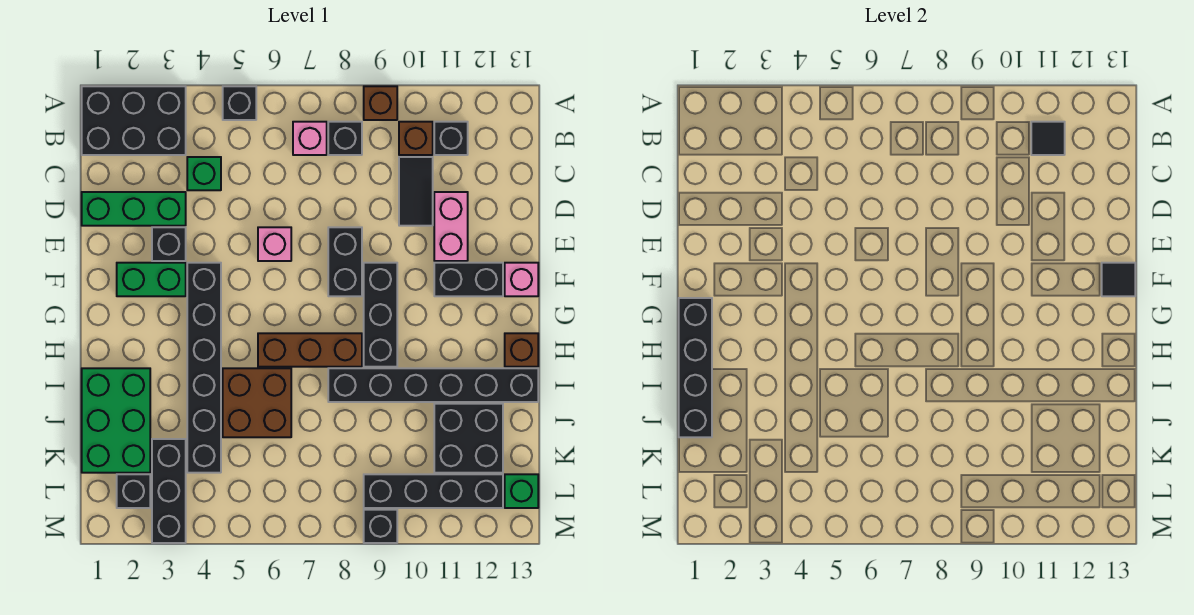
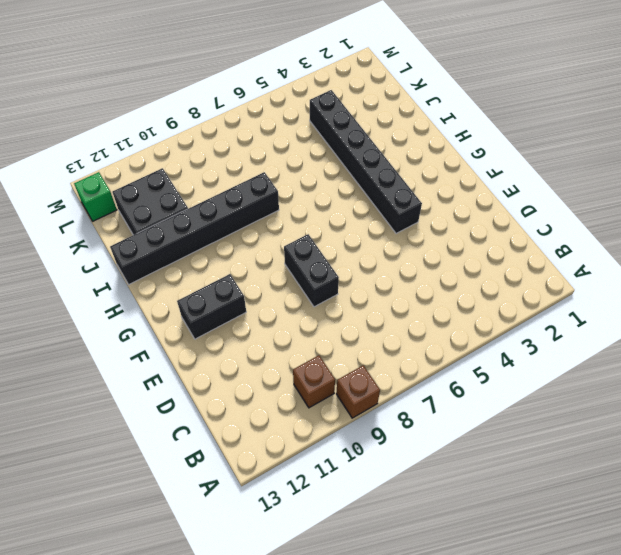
none -> black brick A1:B3 level 1
none -> black brick A5 level 1
none -> pink brick B7 level 1
none -> black brick B8 level 1

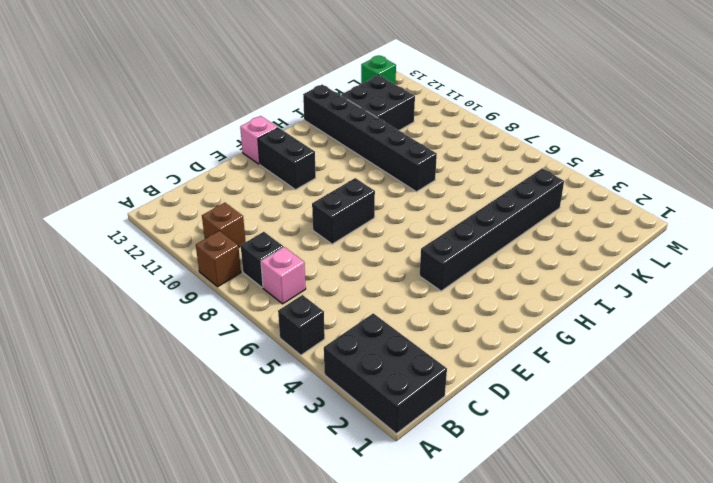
none -> black brick B11 level 1
none -> green brick C4 level 1
none -> black tile C10:D10 level 1
none -> green brick D1:D3 level 1

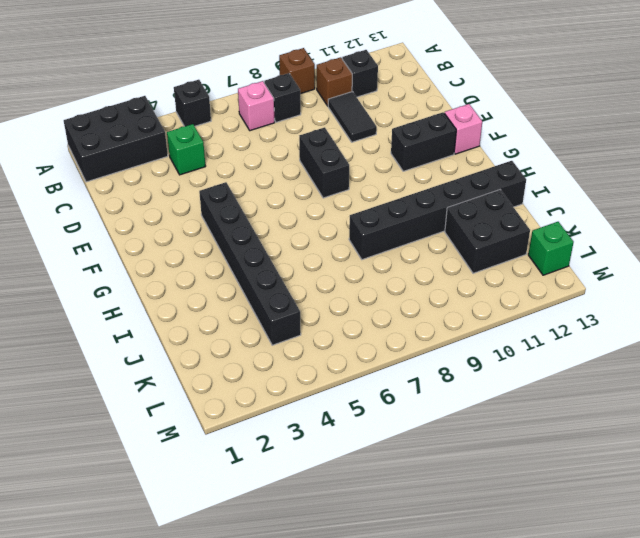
none -> green brick D1:D3 level 1
none -> pink brick D11:E11 level 1
none -> black brick E3 level 1
none -> pink brick E6 level 1

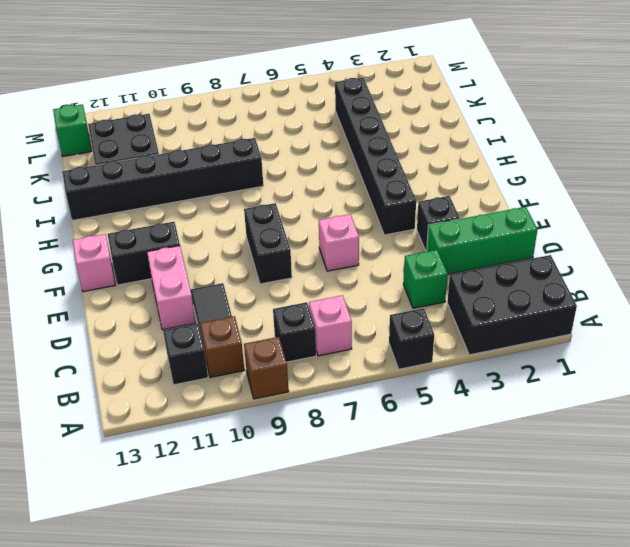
none -> green brick F2:F3 level 1
none -> black brick F9:H9 level 1
none -> brown brick H6:H8 level 1
none -> brown brick H13 level 1

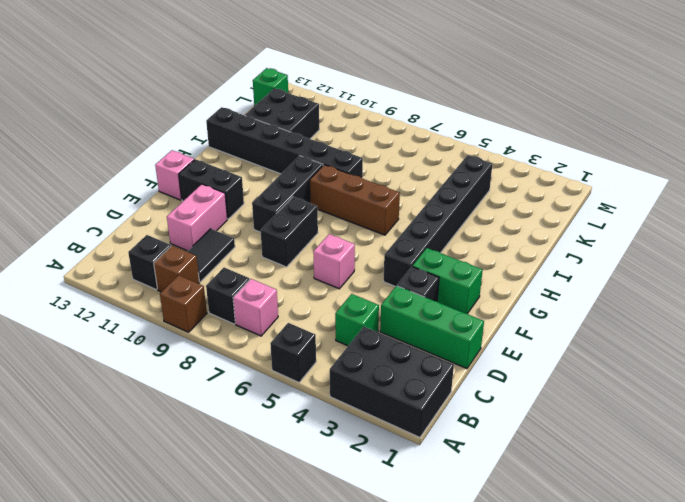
none -> brown brick H13 level 1
none -> green brick I1:K2 level 1
none -> brown brick I5:J6 level 1
none -> black brick K3:M3 level 1

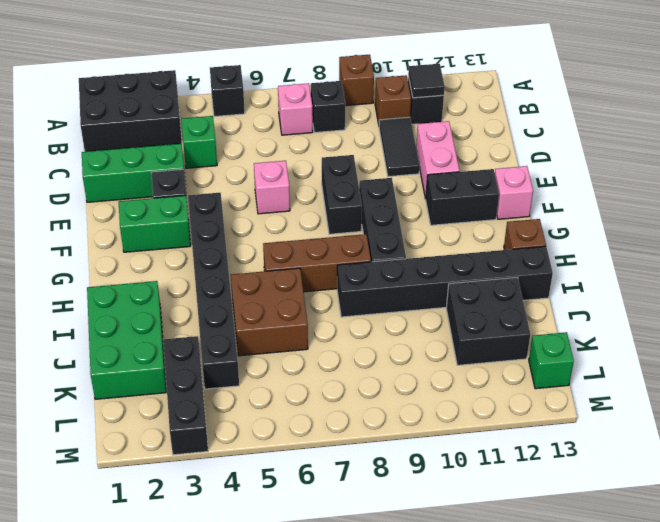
none -> black brick L2 level 1
none -> black brick L9:L12 level 1
none -> black brick M9 level 1
none -> black tile F13 level 2

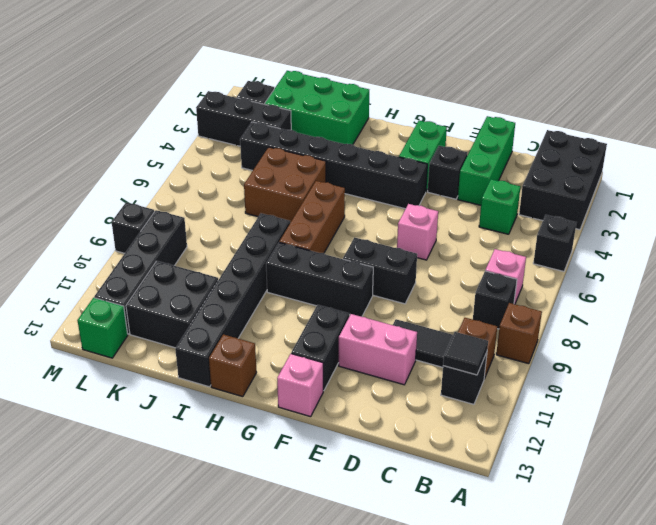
none -> black tile F13 level 2
none -> black brick G1:J1 level 2

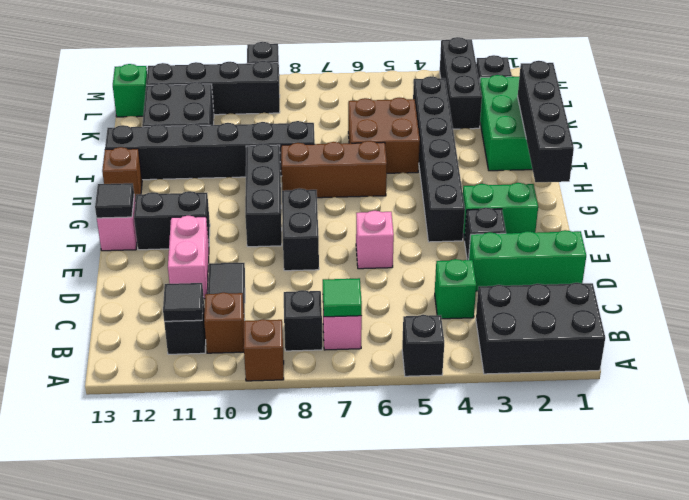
green tile B7 level 2 -> none

